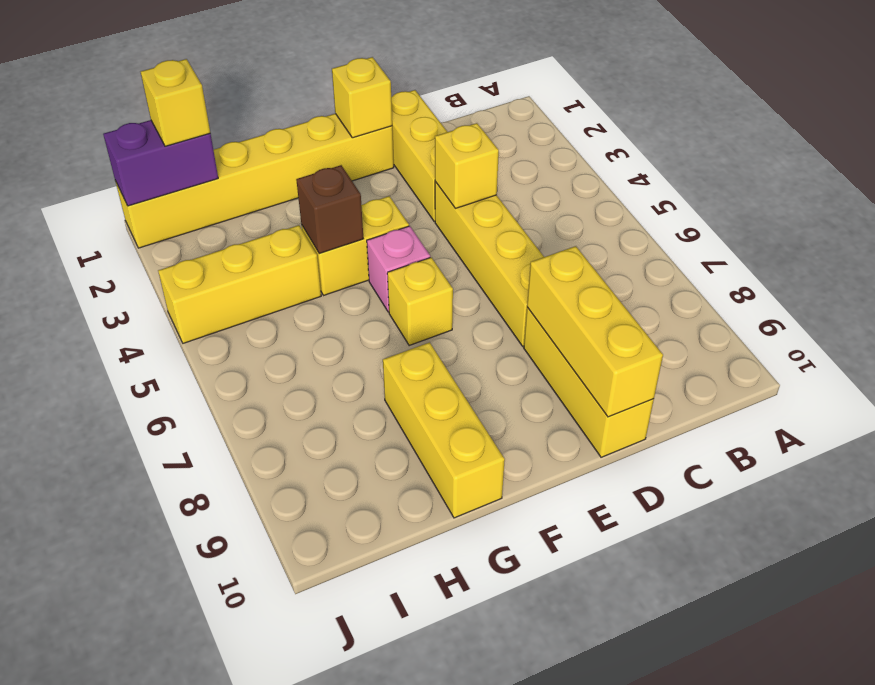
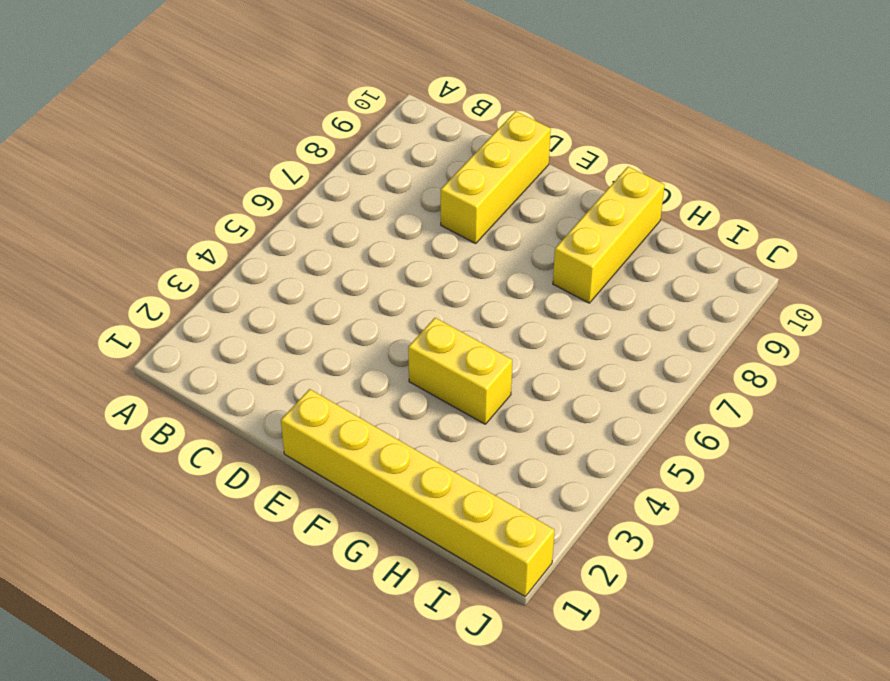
none -> yellow brick D1:D3 level 1
none -> yellow brick D4:D7 level 1
none -> pink brick F5 level 1

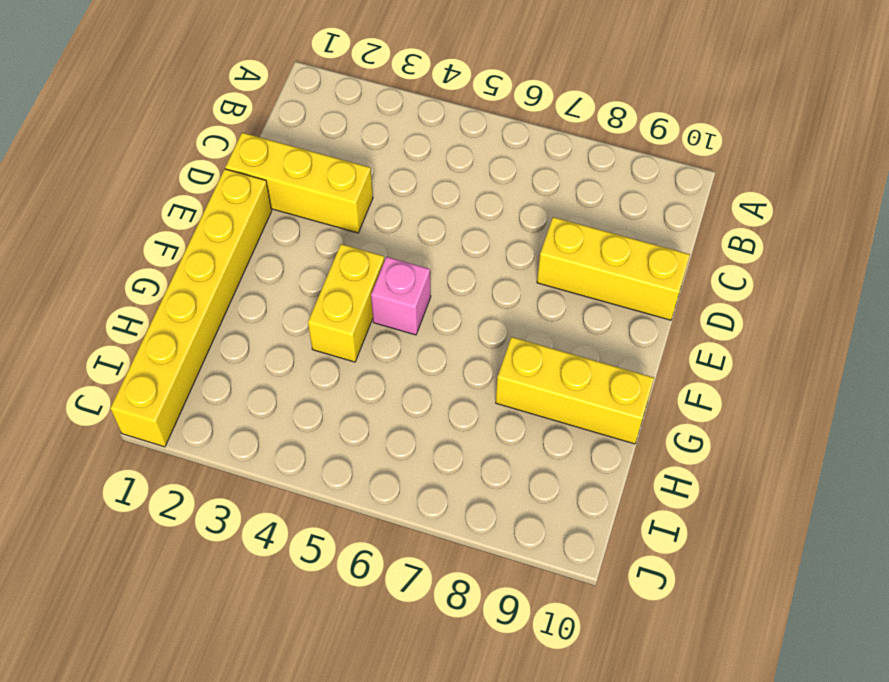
none -> yellow brick D4:D7 level 1
none -> yellow brick F6 level 1
none -> yellow brick H4:J4 level 1

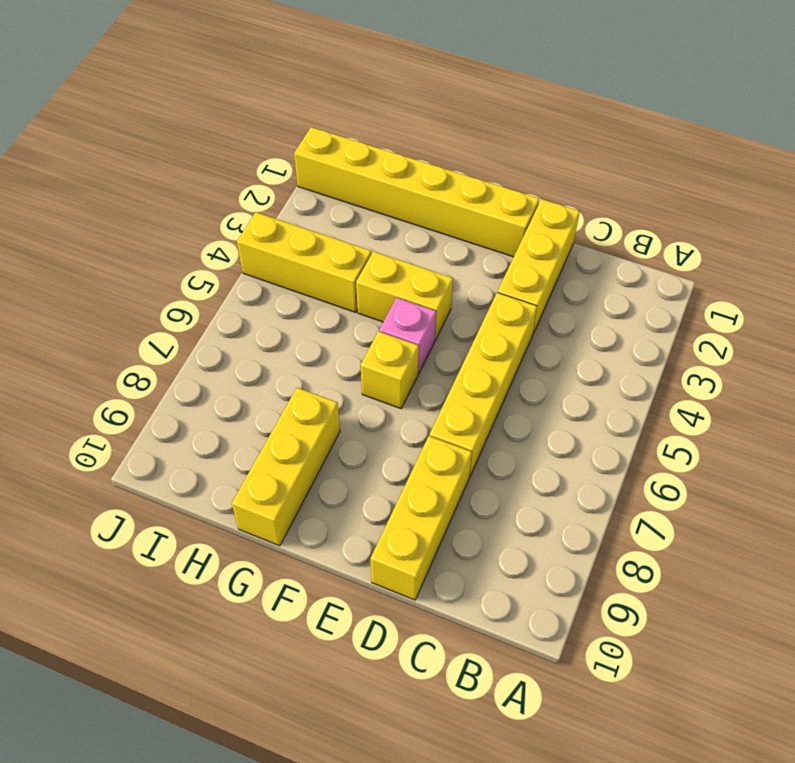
none -> yellow brick D4 level 2
none -> yellow brick D8:D10 level 2
none -> yellow brick E1 level 2

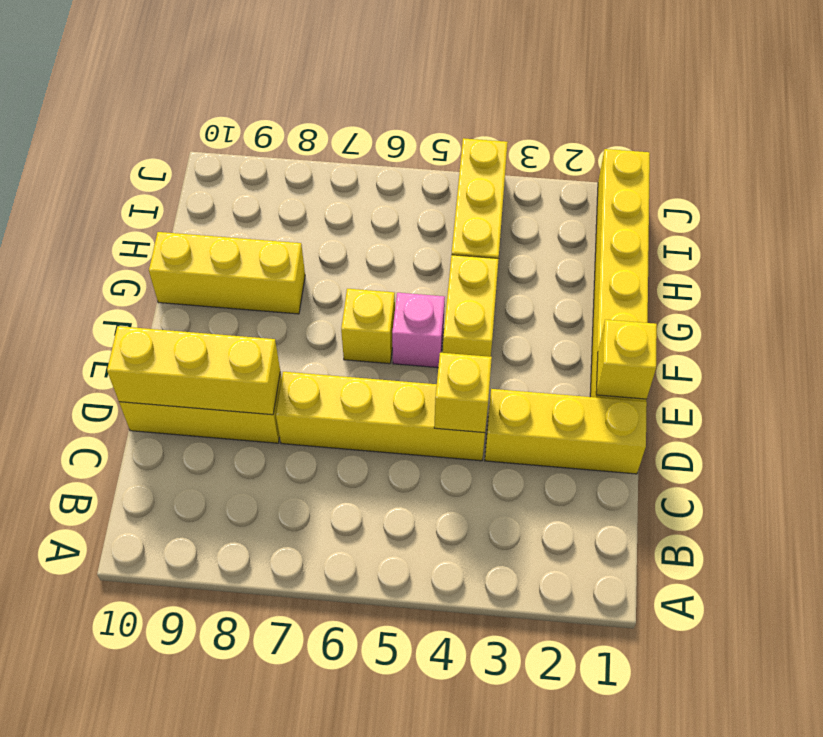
none -> brown brick G4 level 2
none -> purple brick I1:J1 level 2
none -> yellow brick I1 level 3

